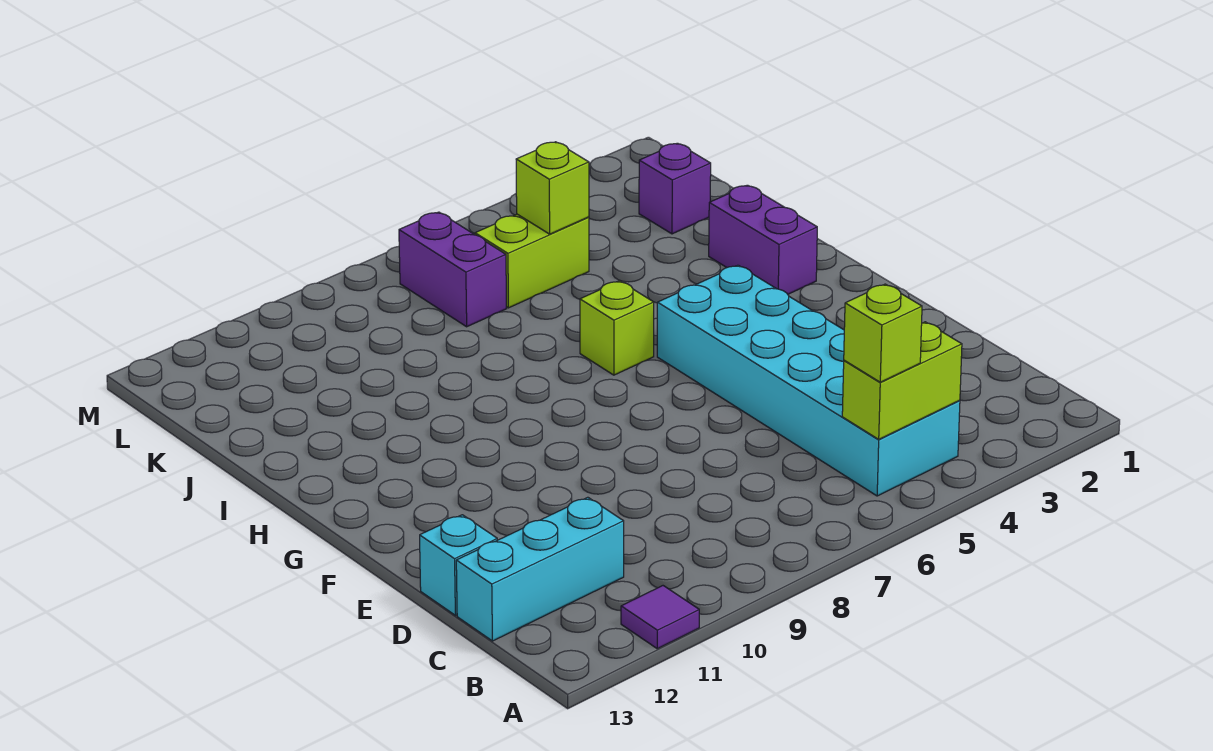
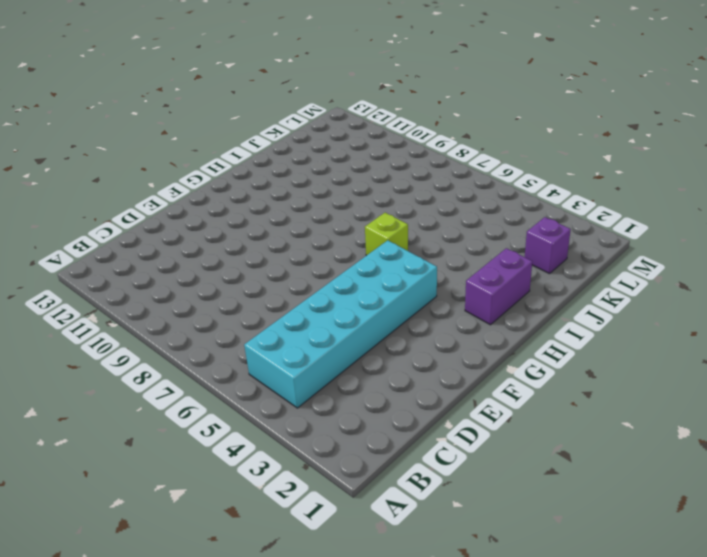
none -> purple tile A11 level 1
none -> cyan brick C11:C13 level 1
none -> cyan brick D13 level 1

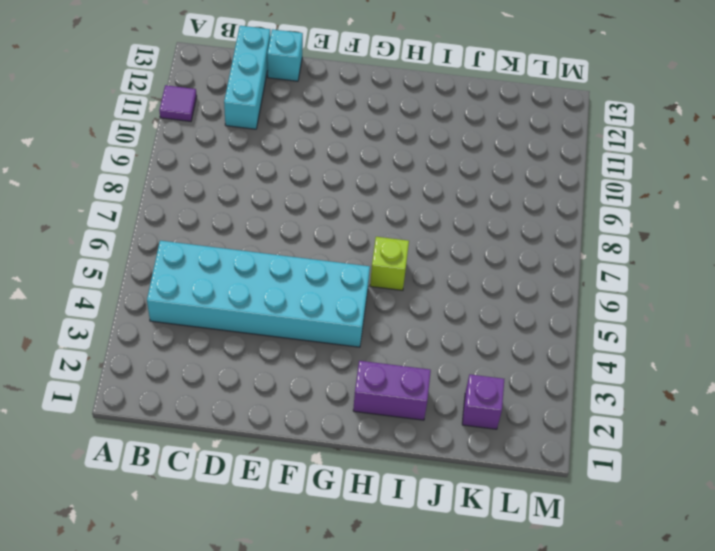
none -> lime brick K5:K6 level 1
none -> purple brick K7:L7 level 1
none -> lime brick B4:B5 level 2

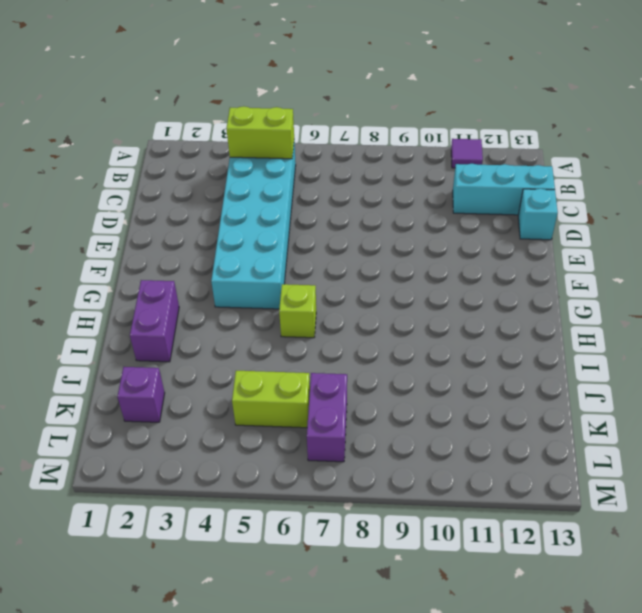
none -> lime brick K5 level 2
none -> lime brick B5 level 3

